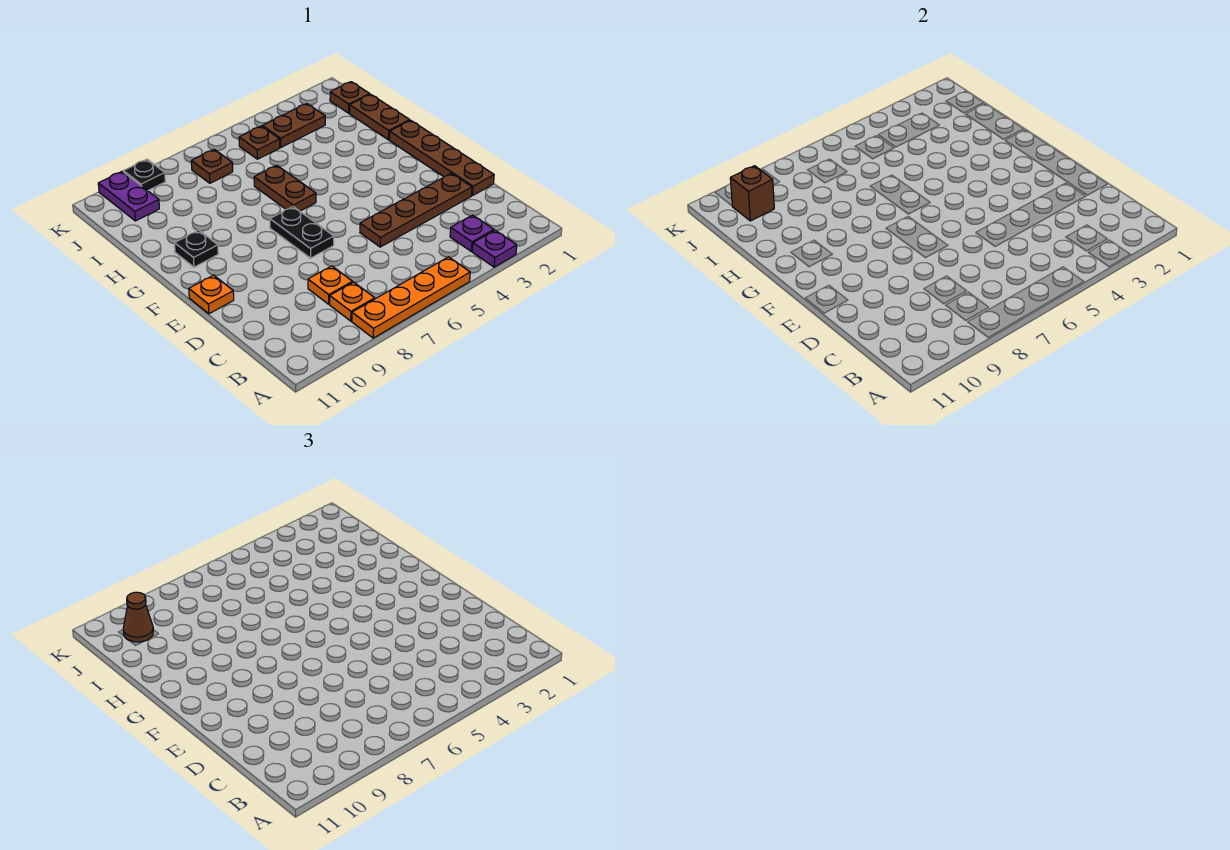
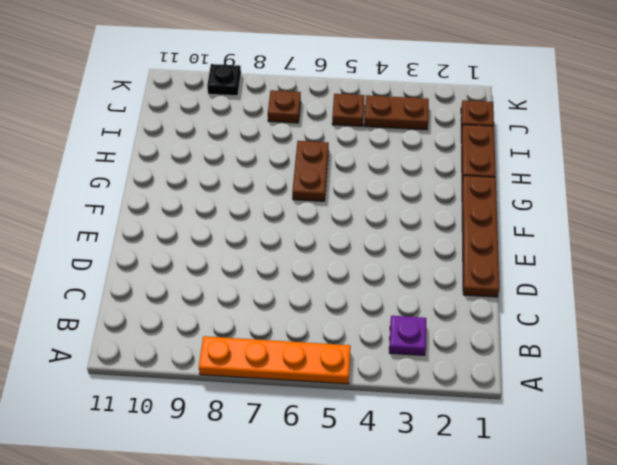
none -> purple plate A3 level 1
none -> orange plate B8 level 1
none -> orange plate C8 level 1

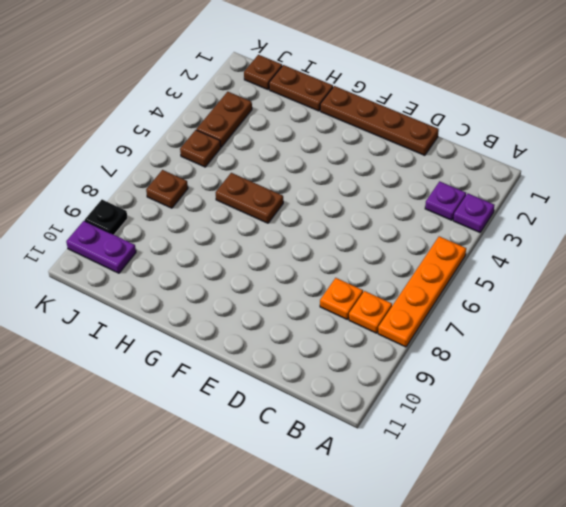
none -> brown plate D2:D5 level 1
none -> black plate E7:F7 level 1
none -> orange plate E11 level 1

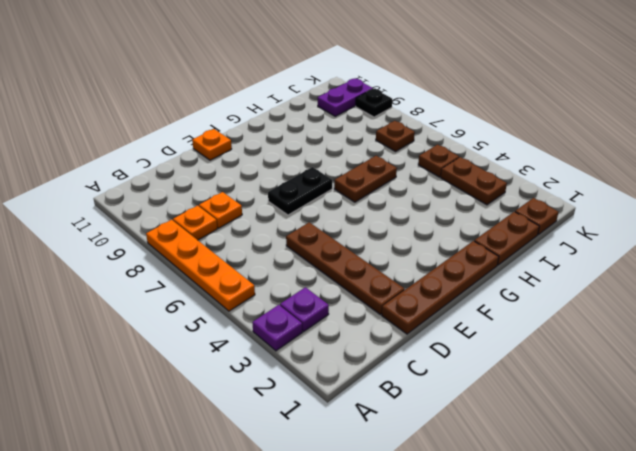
none -> black plate G10 level 1
none -> brown brick J10 level 2
none -> brown cone J10 level 3

